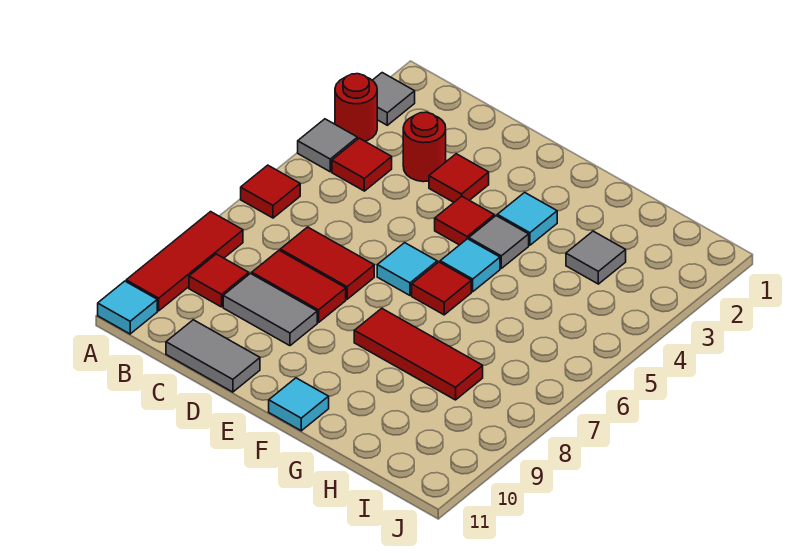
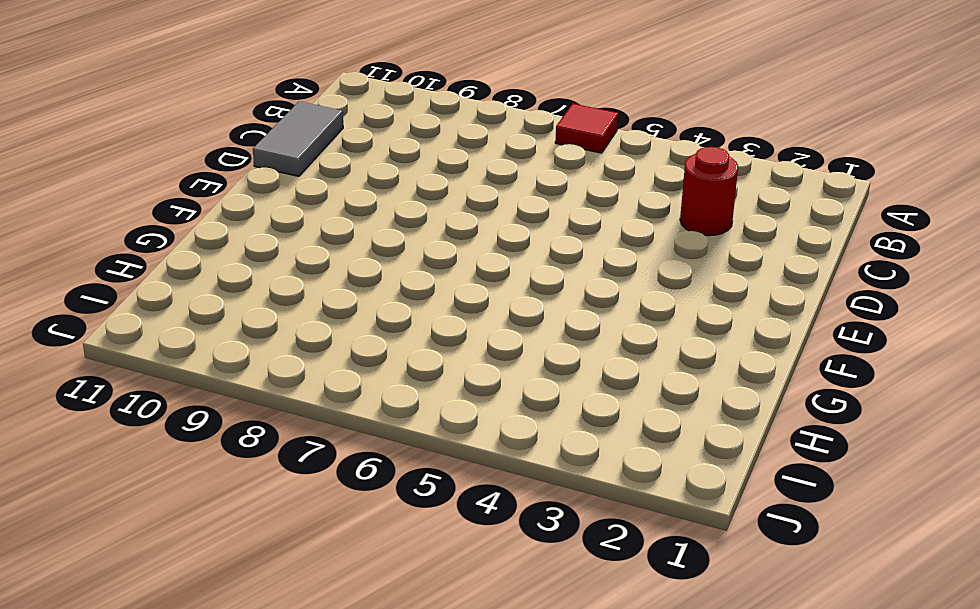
none -> grey tile A2 level 1
none -> red round brick A3 level 1
none -> grey tile A4 level 1

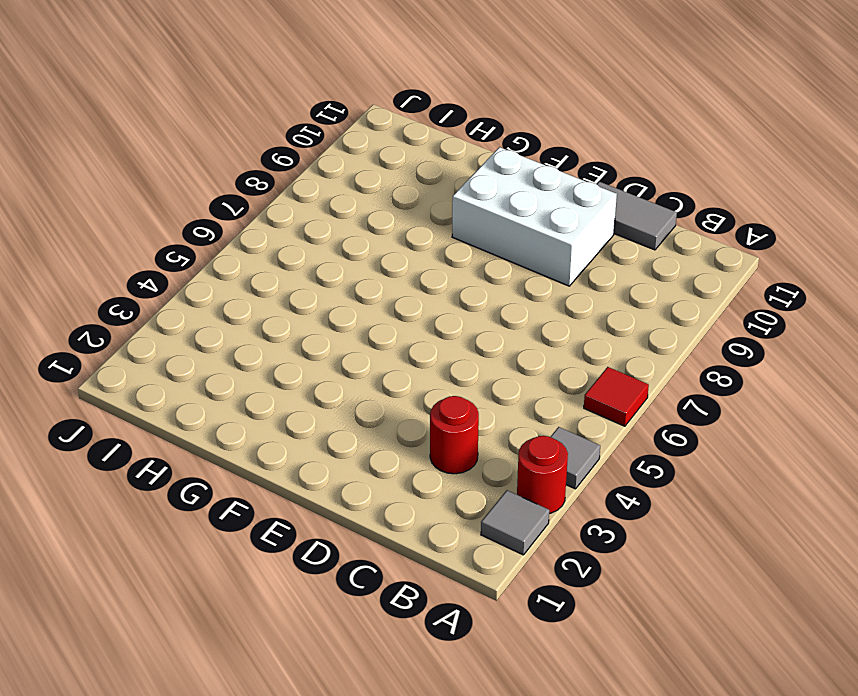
white brick D9:F10 level 1 -> grey tile C9:D9 level 1
none -> red tile A8:A10 level 1
none -> cyan tile A11 level 1
none -> red tile B4 level 1

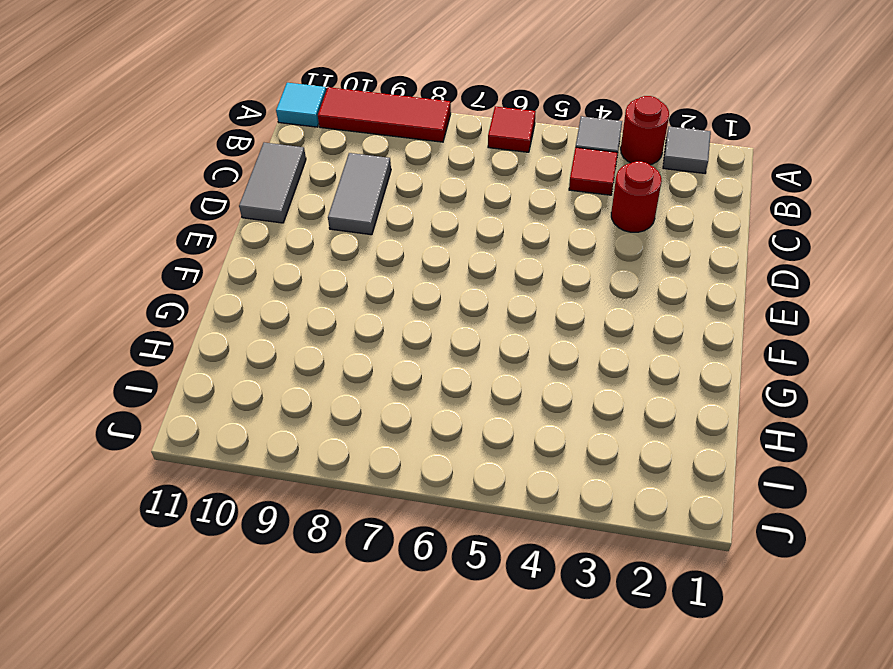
none -> red tile B9 level 1
none -> red tile C7:D7 level 1
none -> red tile C8:D8 level 1

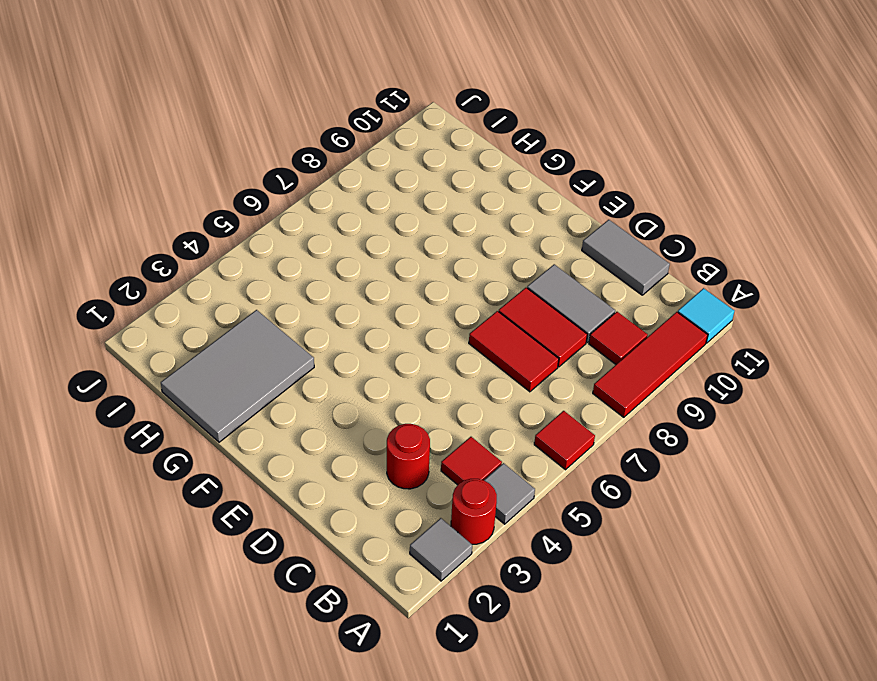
grey tile G1:H3 level 1 -> grey tile H3 level 1
none -> red tile D3 level 1
none -> red tile E4 level 1
none -> cyan tile E6 level 1

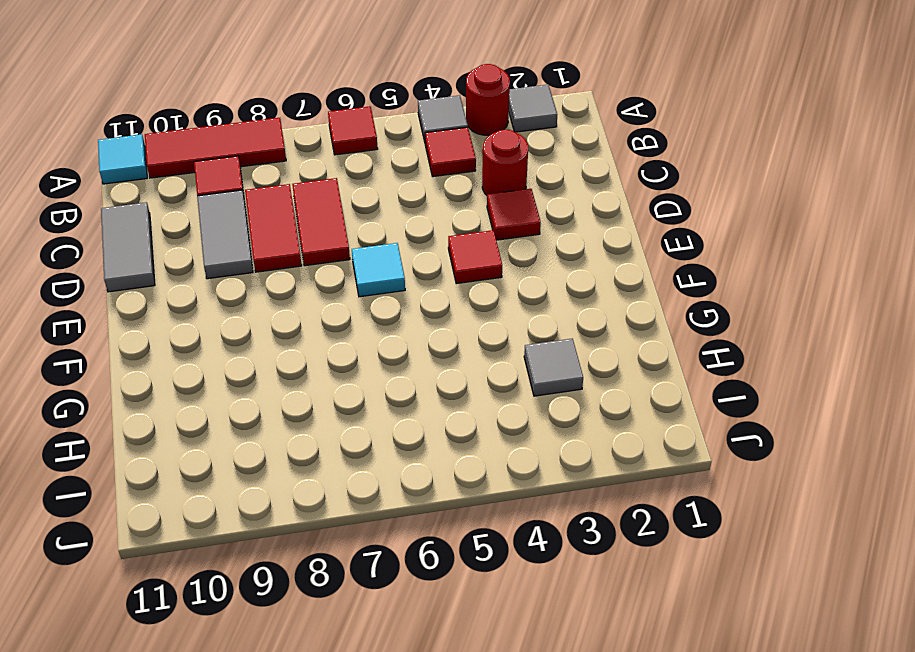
none -> cyan tile F3 level 1
none -> grey tile F4 level 1
none -> cyan tile F5 level 1

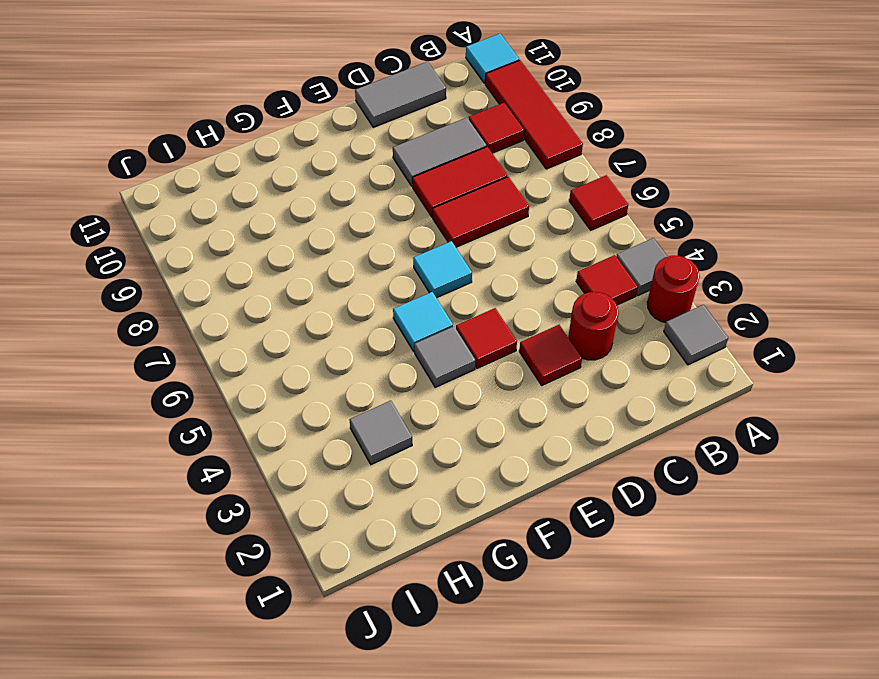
none -> cyan tile F3 level 1
none -> red tile F6 level 1
none -> red tile F8:H8 level 1

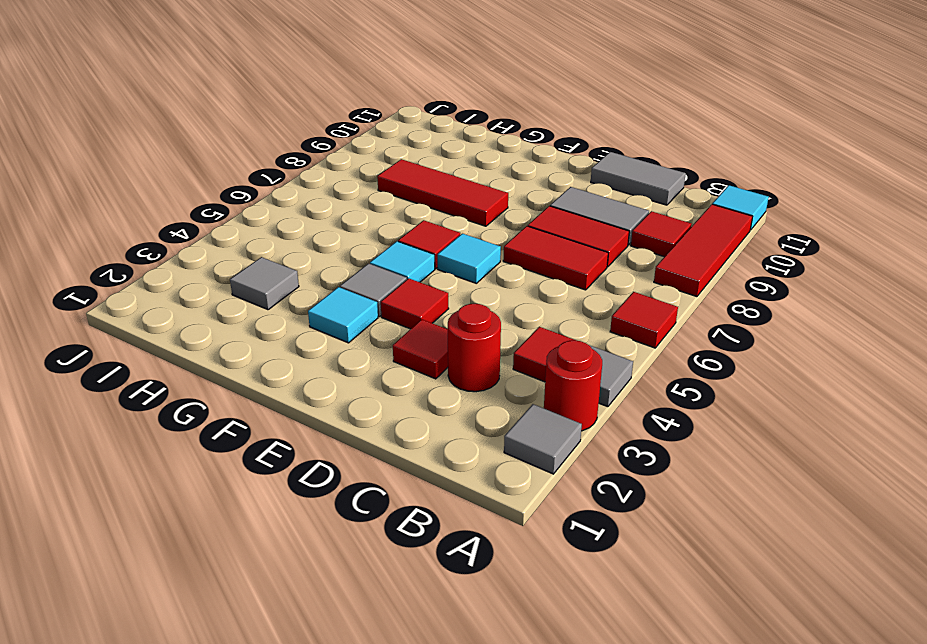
none -> cyan tile F11 level 1

